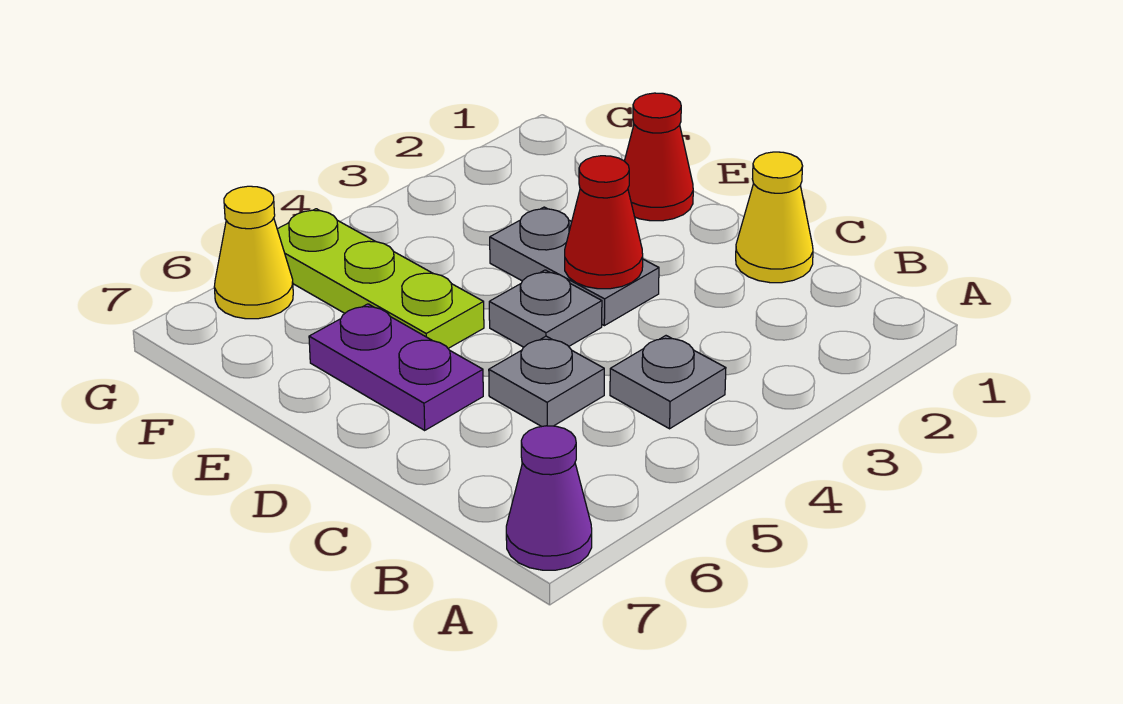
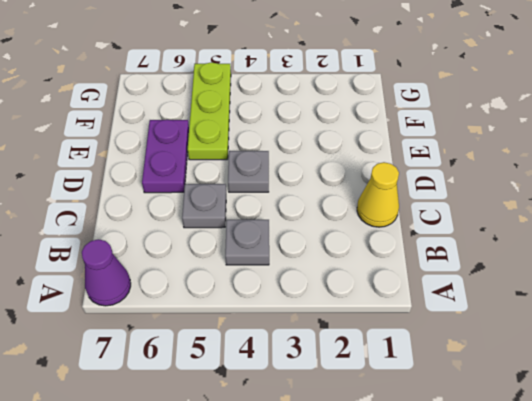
none -> grey plate D3:E3 level 1
none -> red cone E1 level 1

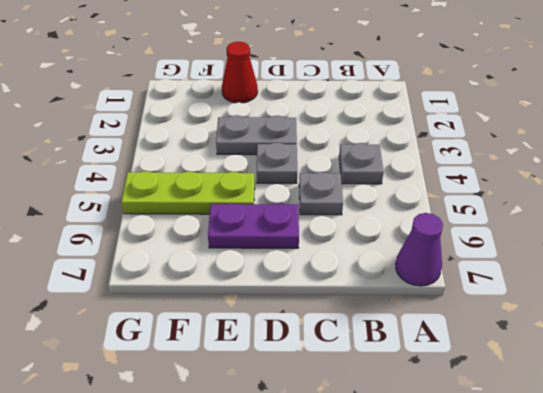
none -> yellow cone C1 level 1
none -> yellow cone G6 level 1

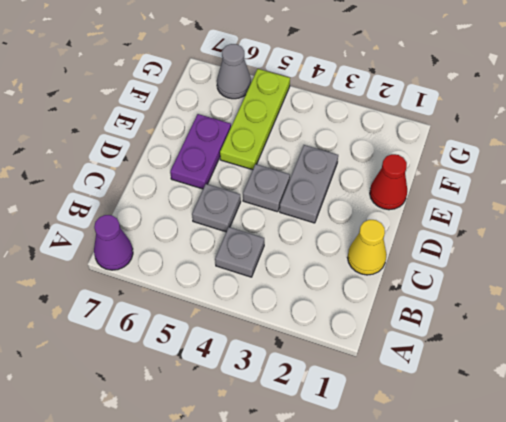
grey cone G6 level 1 -> yellow cone G6 level 1
none -> red cone D3 level 2

